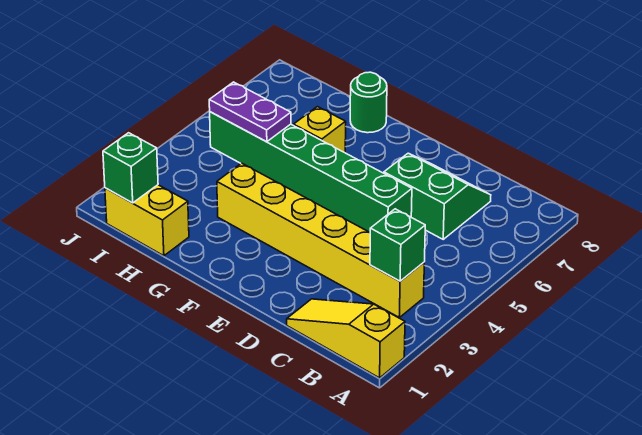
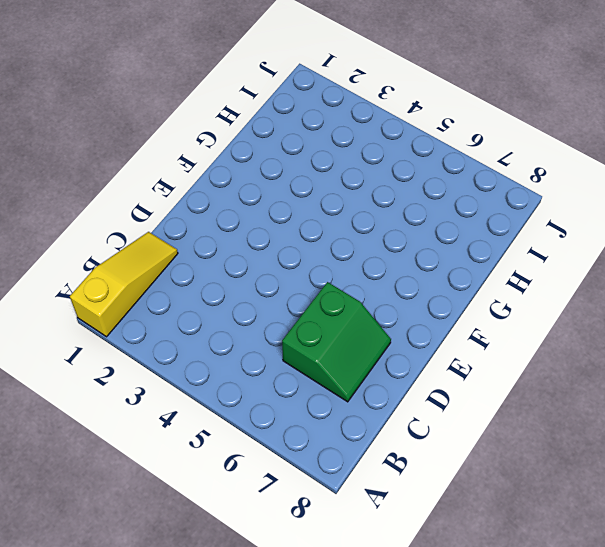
none -> yellow brick B3:G3 level 1
none -> green brick D5:I5 level 1

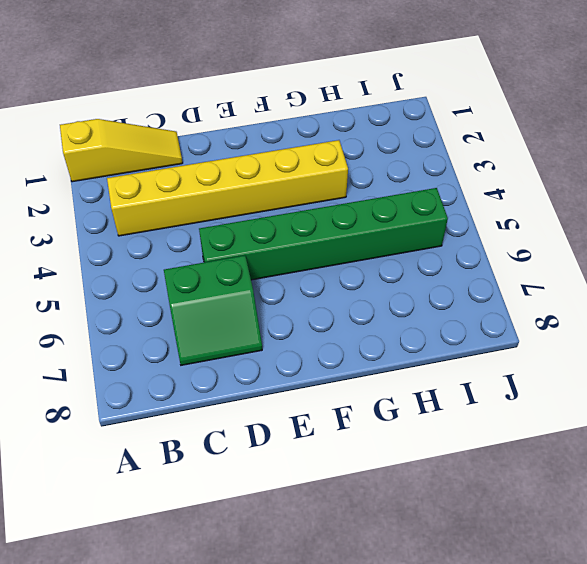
none -> yellow brick G6 level 1
none -> green round brick G8 level 1

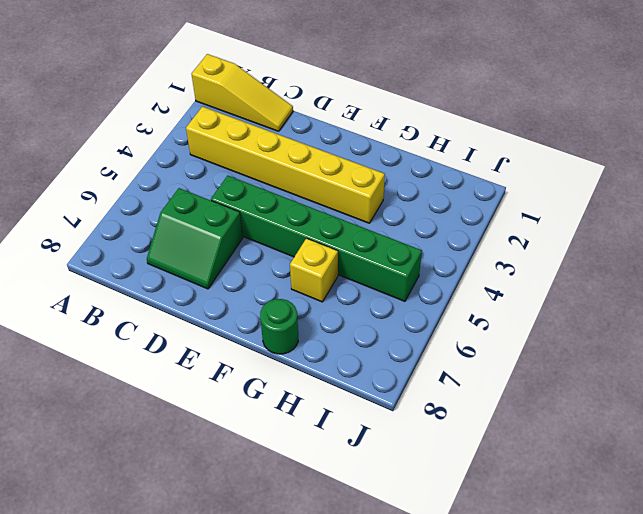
none -> yellow brick H1:I1 level 1
none -> green brick B3 level 2

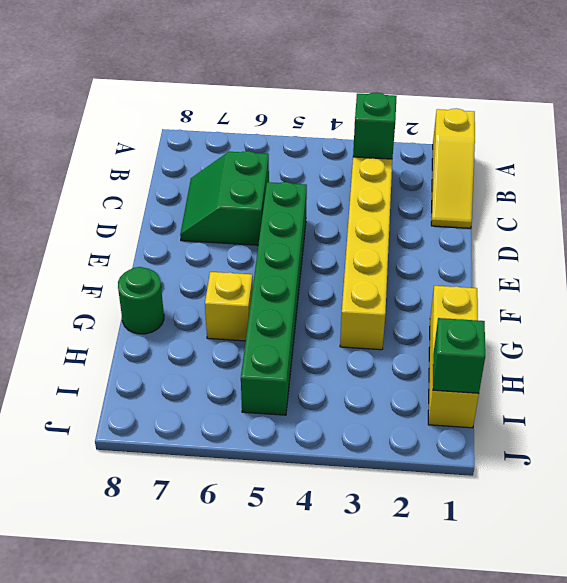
yellow brick G1:I1 level 1 -> yellow brick H1:I1 level 1
none -> purple plate H5:I5 level 2

